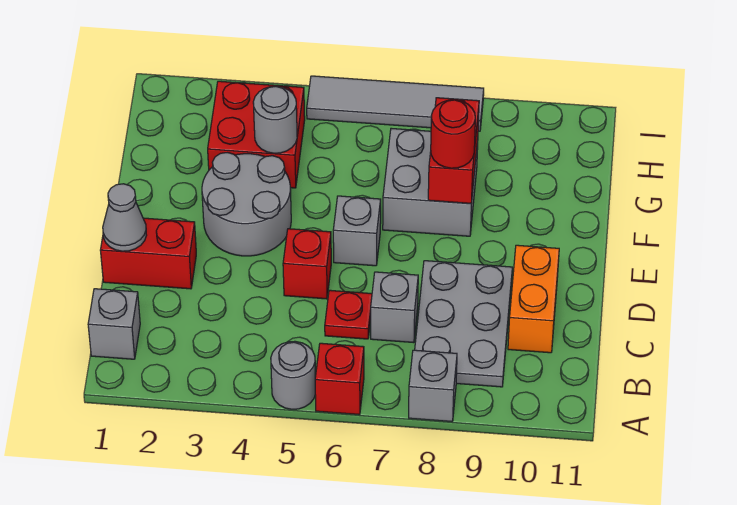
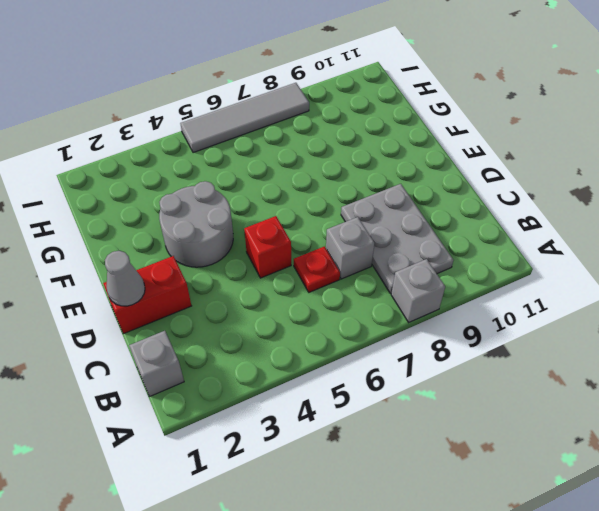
none -> grey round brick A5 level 1
none -> red brick A6 level 1
none -> orange brick C10:D10 level 1

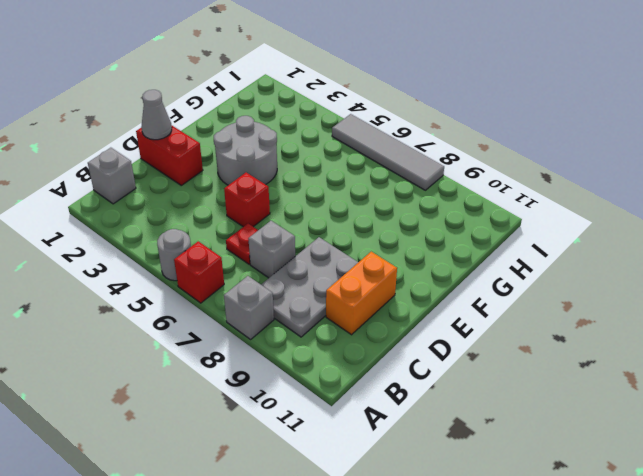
none -> grey brick E6 level 1
none -> grey brick F7:G8 level 1
none -> red brick G3:H4 level 1

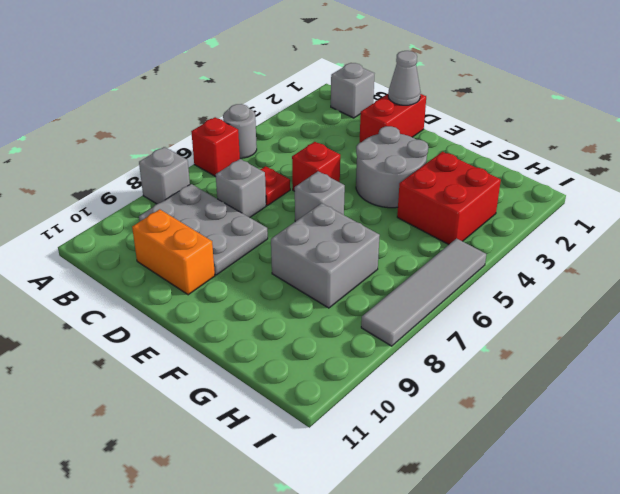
none -> red brick F8:G8 level 2
none -> grey round brick G4 level 2
none -> red round brick F8 level 3

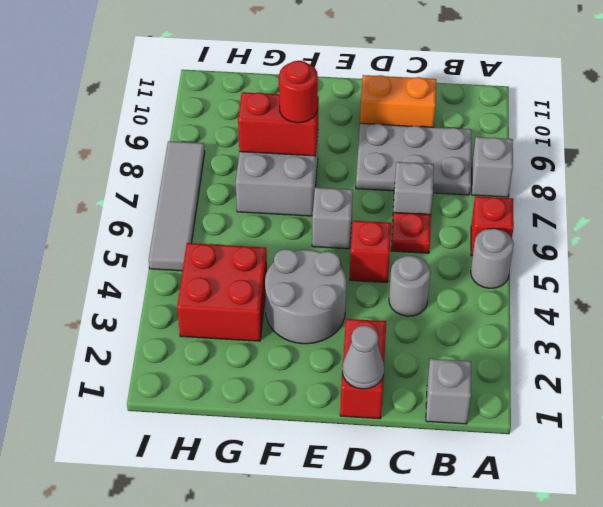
grey round brick C4 level 1 -> grey round brick G4 level 2

